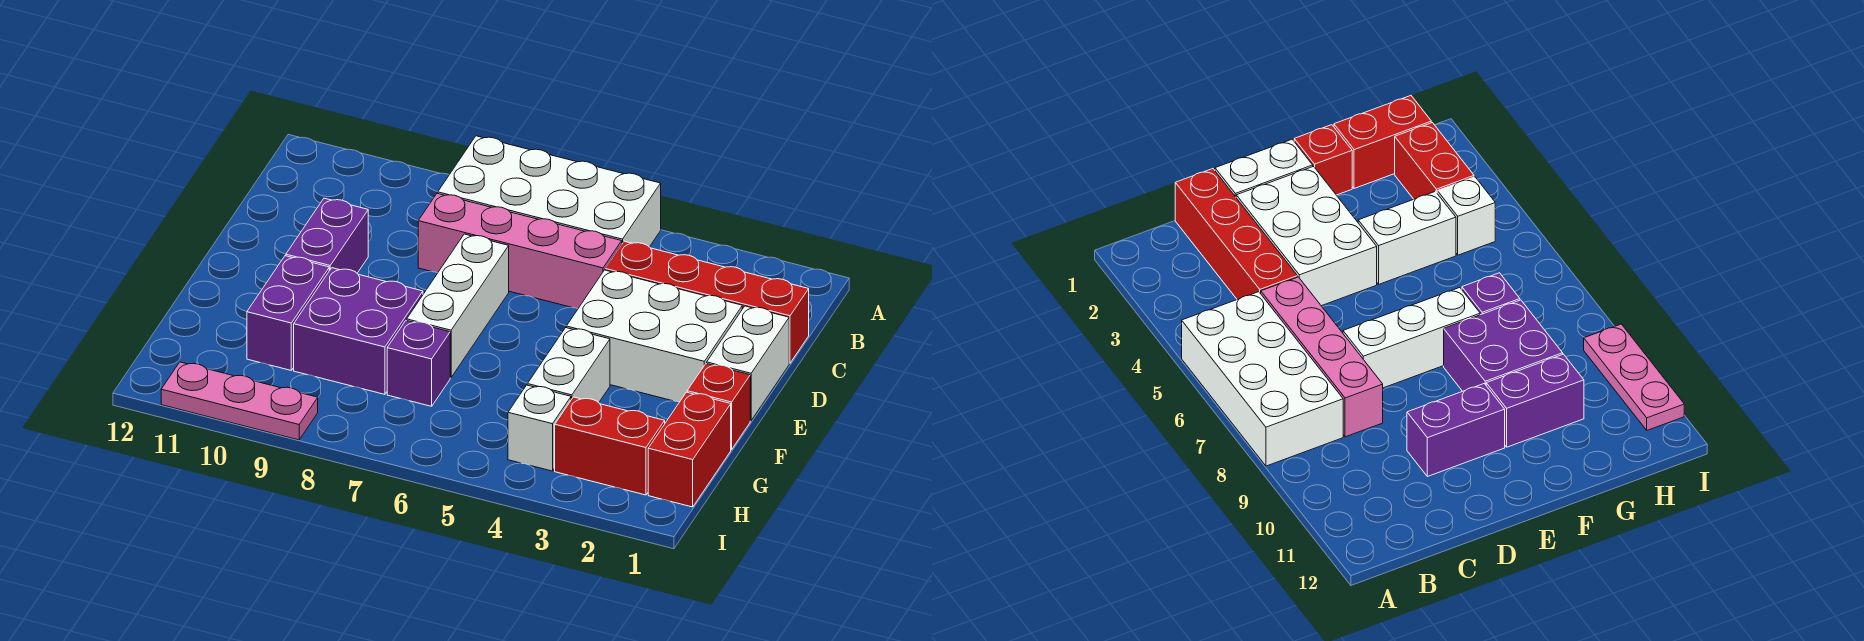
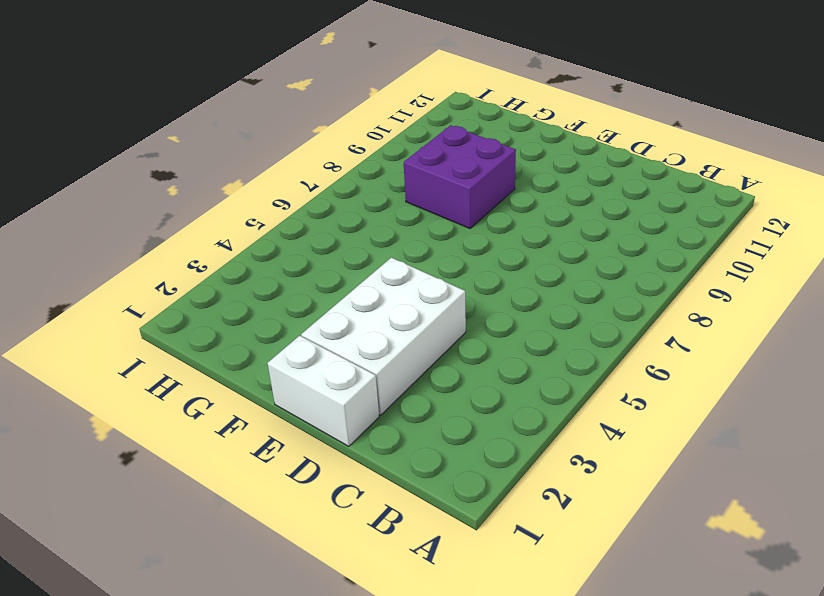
none -> white brick A5:B8 level 1
none -> red brick C1:C4 level 1
none -> pink brick C5:C8 level 1

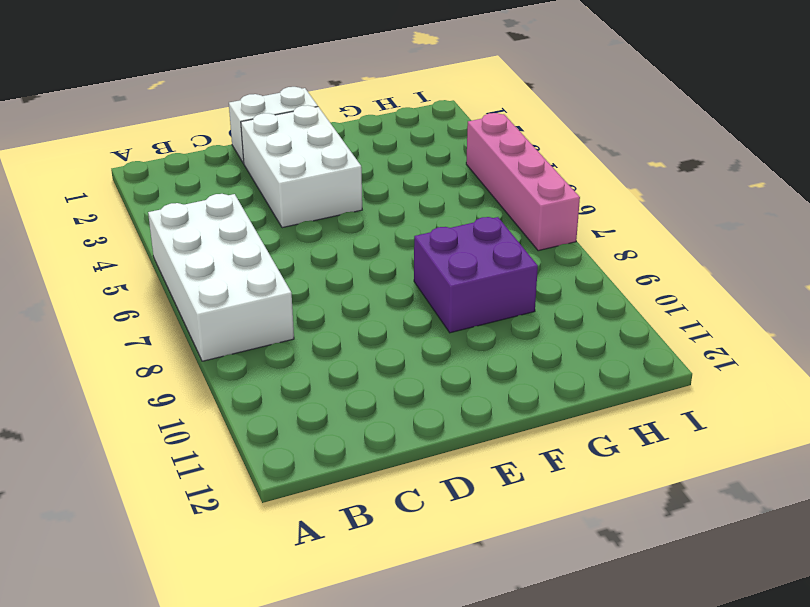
pink brick I4:I7 level 1 -> pink brick C5:C8 level 1
none -> red brick C1:C4 level 1
none -> white brick D7:F7 level 1
none -> purple brick D10:E10 level 1

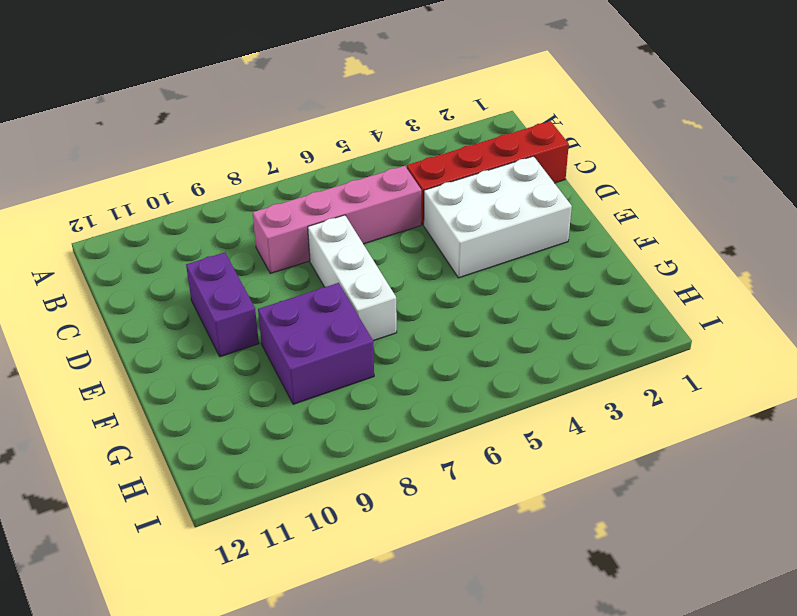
none -> white brick A5:B8 level 1
none -> white brick D1:E1 level 1
none -> red brick F1 level 1

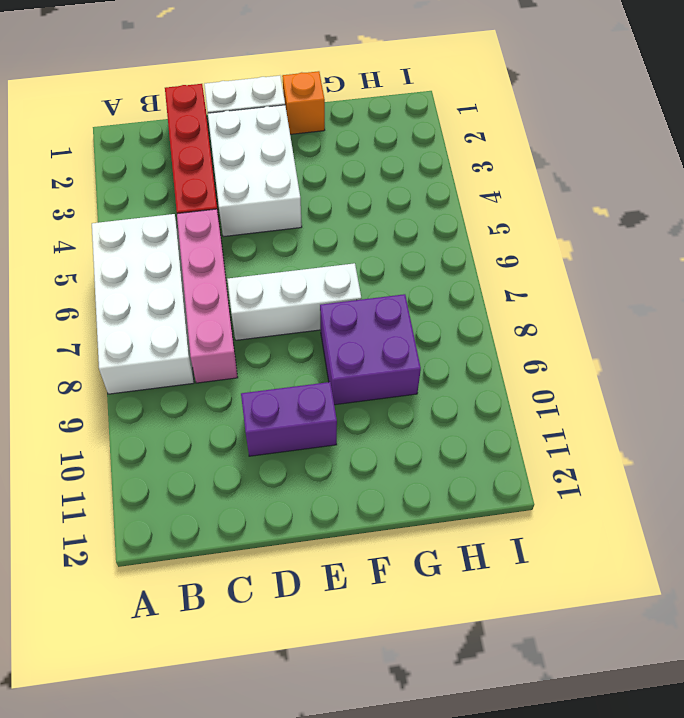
orange brick F1 level 1 -> red brick F1 level 1
none -> white brick F4:G4 level 1
none -> purple brick F10:G10 level 1
none -> red brick G1:H1 level 1

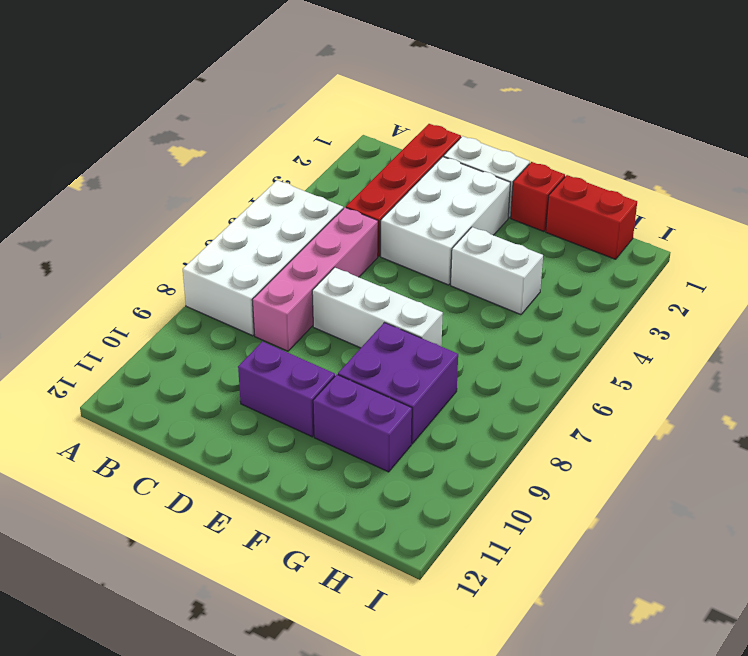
none -> purple brick G7 level 1
none -> red brick H2:H3 level 1
none -> white brick H4 level 1

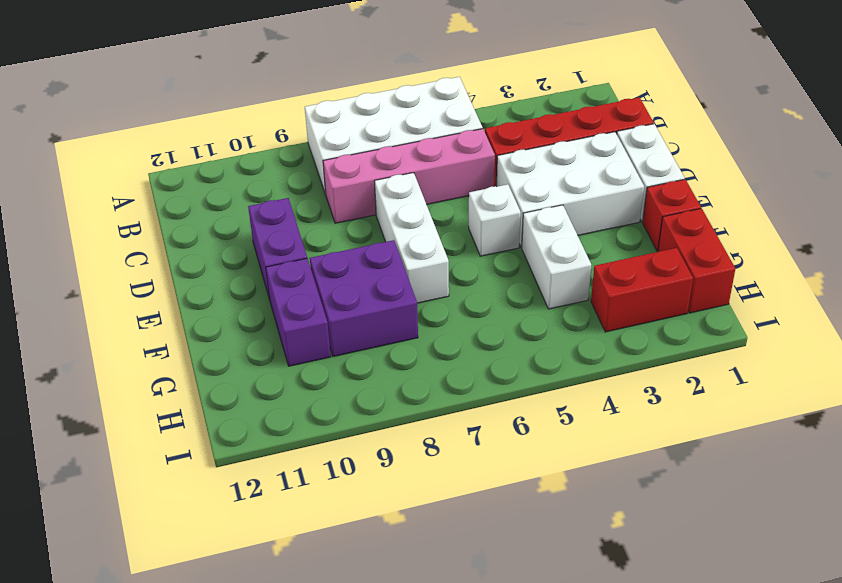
white brick E5 level 1 -> white brick H4 level 1
none -> purple brick G7 level 1
none -> pink plate I9:I11 level 1

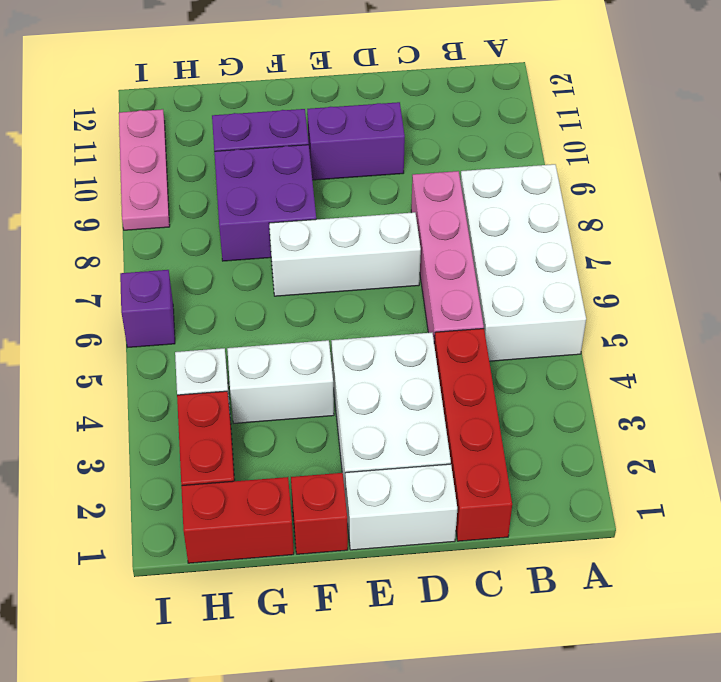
purple brick I6 level 1 -> purple brick G7 level 1

